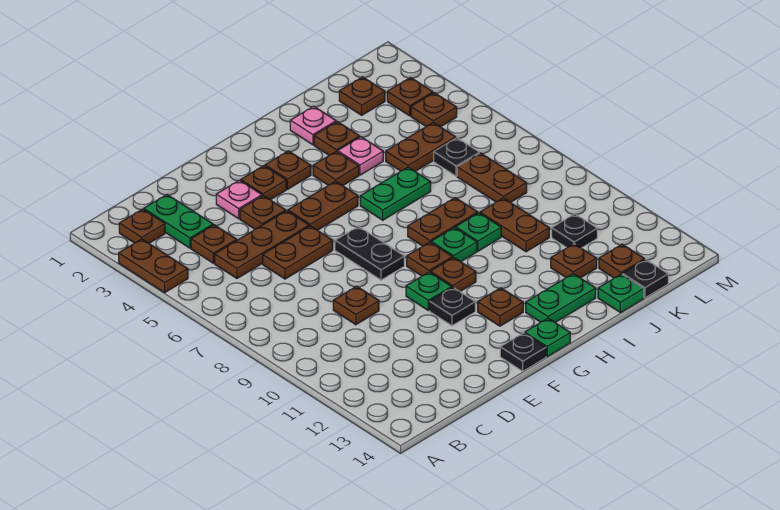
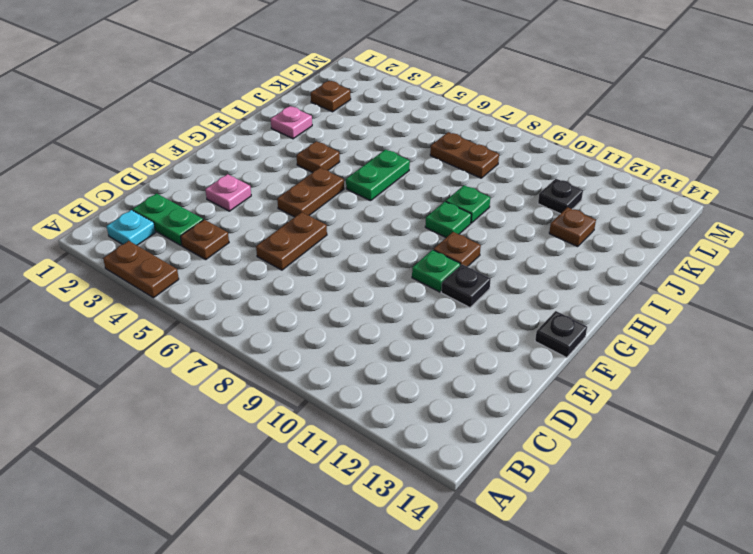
cyan plate B2 level 1 -> brown plate B2 level 1
none -> brown plate C5:E5 level 1
none -> brown plate D9 level 1
none -> brown plate E4 level 1
none -> brown plate F3 level 1

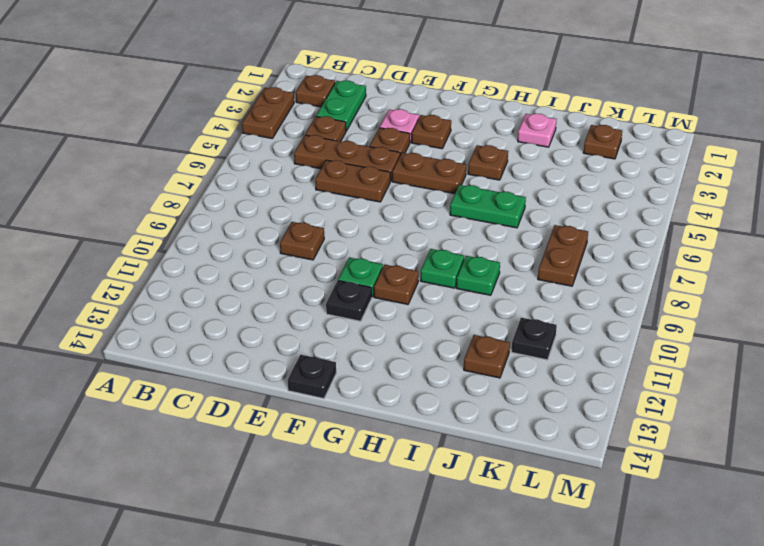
none -> black plate F7:F8 level 1
none -> brown plate G3 level 1
none -> brown plate G9 level 1
none -> brown plate G12 level 1

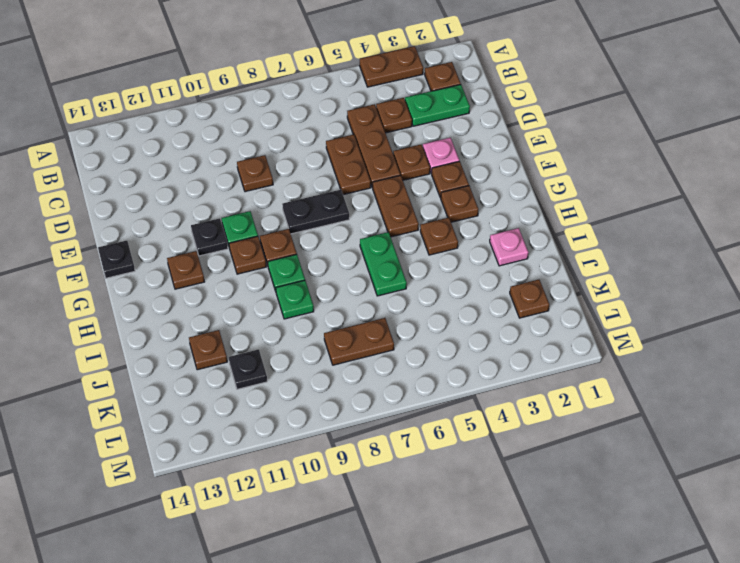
none -> green plate G14 level 1
none -> brown plate H8:I8 level 1
none -> green plate H13:I13 level 1
none -> brown plate I3 level 1

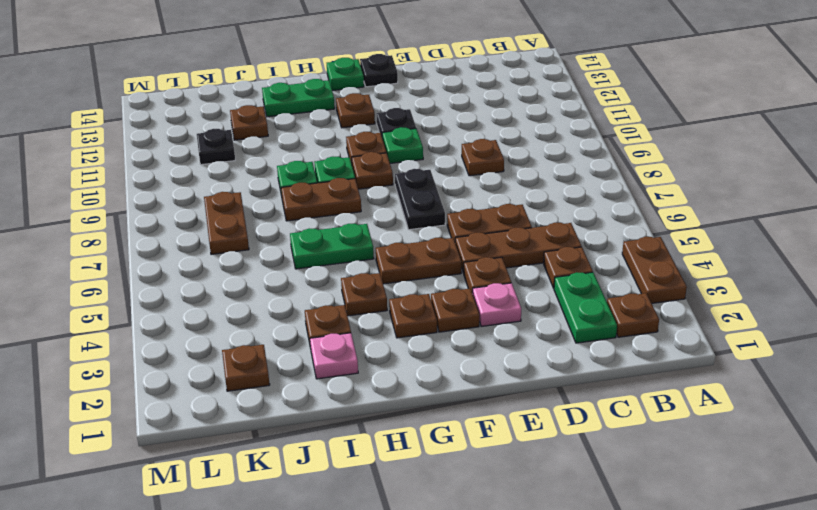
none -> pink plate I4 level 1
none -> brown plate J5:K5 level 1
none -> brown plate J9:J10 level 1
none -> green plate J14 level 1

